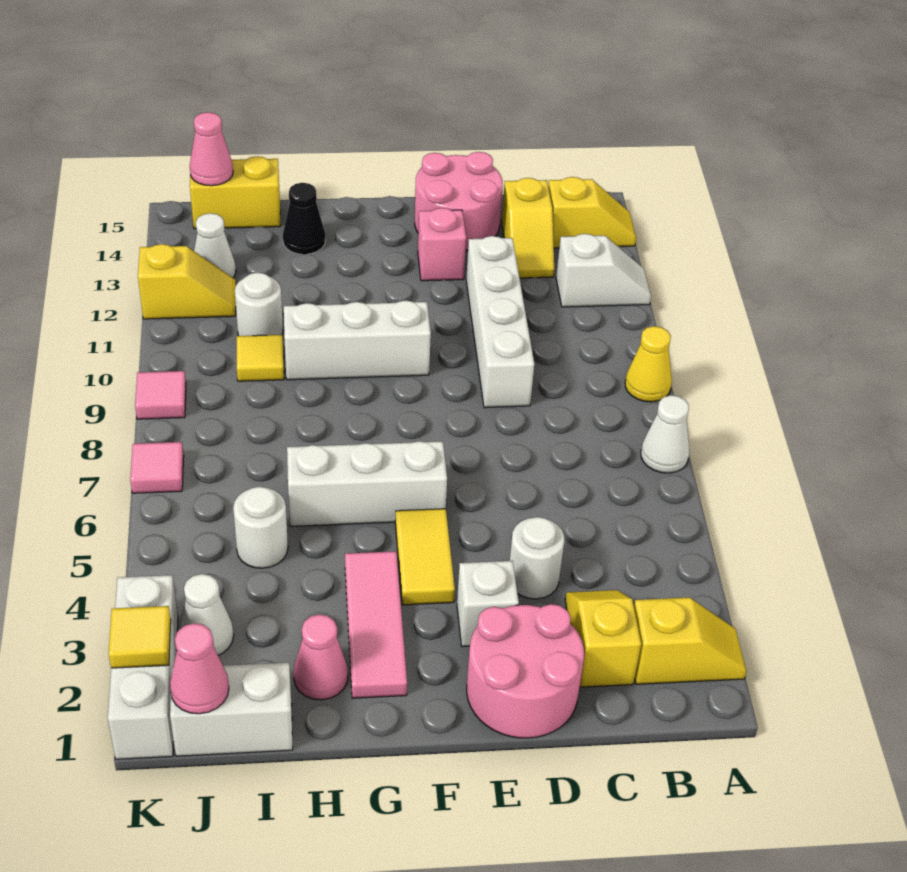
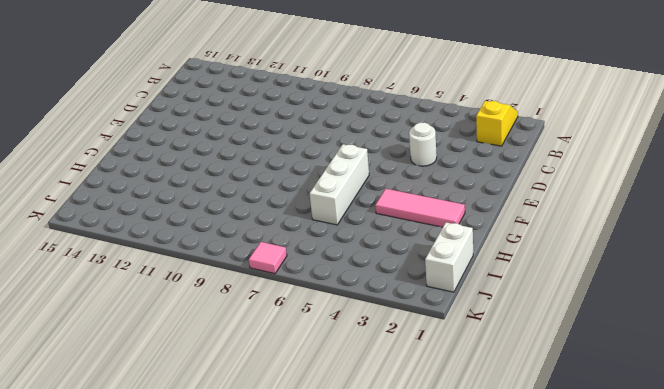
none -> white cone A7 level 1
none -> yellow cone A9 level 1
none -> white slope A12:B12 level 1 top B
none -> yellow slope A14:B14 level 1 top B

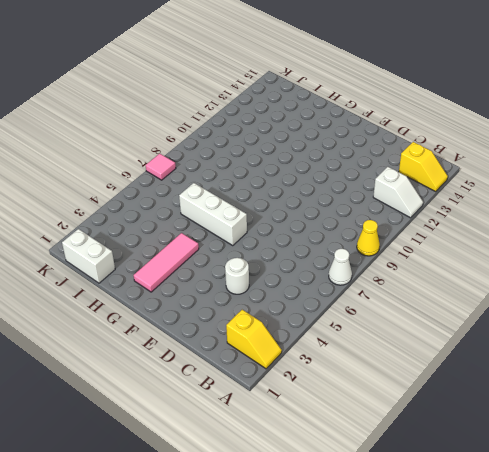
none -> yellow slope C2:C3 level 1 top 2
none -> yellow slope C13:C14 level 1 top 14
none -> pink round brick D1:E2 level 1
none -> white brick D9:D12 level 1

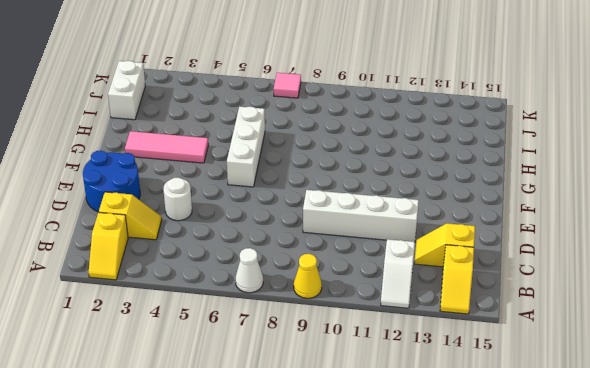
blue round brick D1:E2 level 1 -> pink round brick D1:E2 level 1
none -> pink round brick D14:E15 level 1
none -> white brick E3 level 1
none -> pink brick E13 level 1
none -> yellow tile F4:F5 level 1

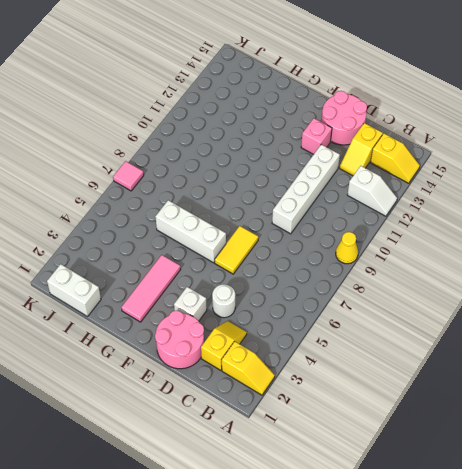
yellow tile E6:E7 level 1 -> yellow tile F4:F5 level 1
none -> white cone A7 level 1
none -> white brick F10:H10 level 1
none -> pink cone H2 level 1
none -> black cone H14 level 1

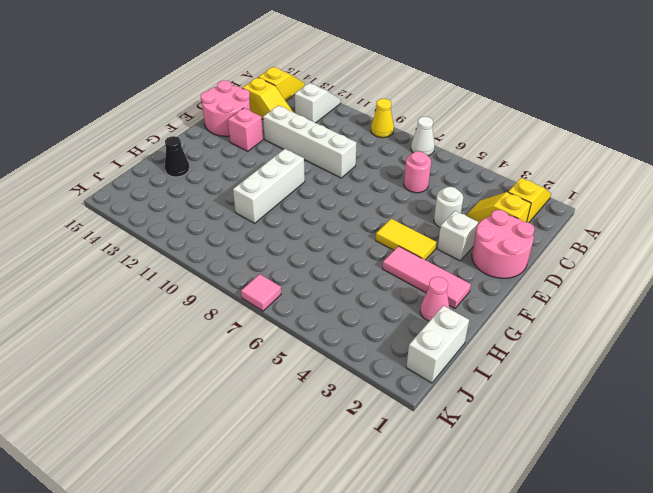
pink round brick C6 level 1 -> none
none -> white brick F6:H6 level 1
none -> white round brick I5 level 1
none -> yellow tile I10 level 1
none -> white round brick I11 level 1

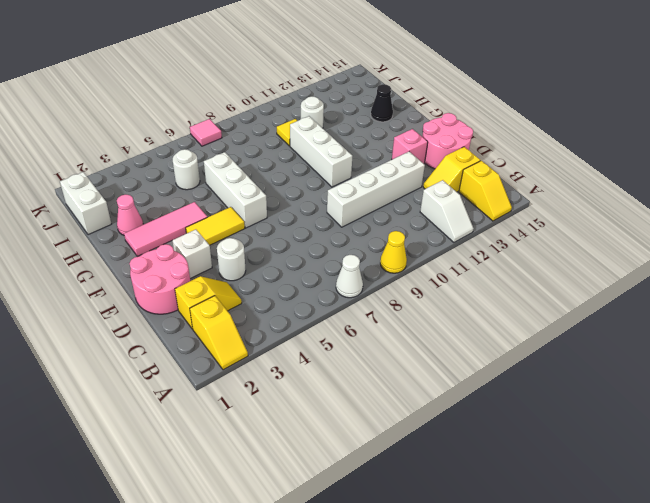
none -> yellow brick I15:J15 level 1
none -> white cone J3 level 1
none -> yellow slope J12:K12 level 1 top K
none -> white cone J13 level 1

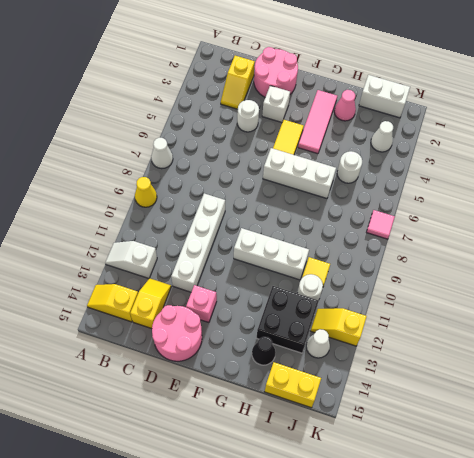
black brick H12:I13 level 1 -> none
none -> yellow slope A2:B2 level 1 top B
none -> white brick K1:K3 level 1
none -> pink tile K9 level 1
none -> pink cone J1 level 2

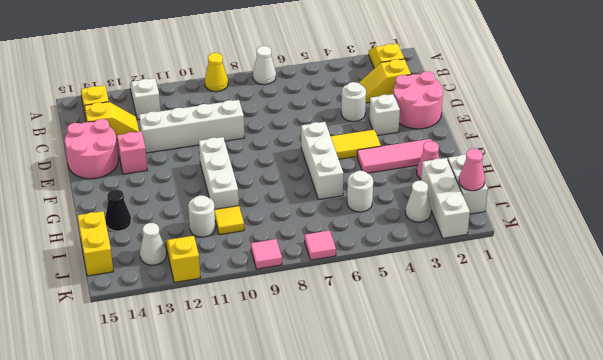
white brick I2:K2 level 1 -> white brick K1:K3 level 1
none -> pink cone J15 level 2
none -> yellow tile K2 level 2

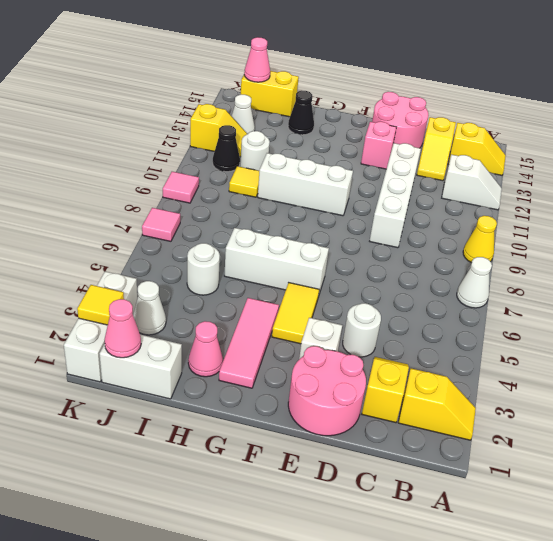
black cone J11 level 1 -> none

